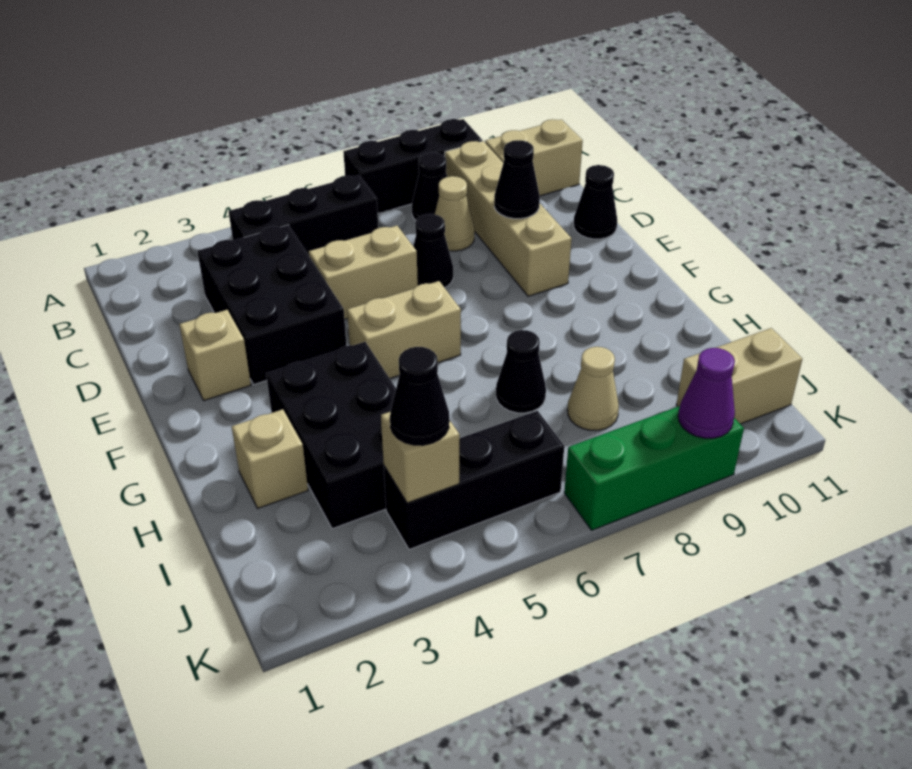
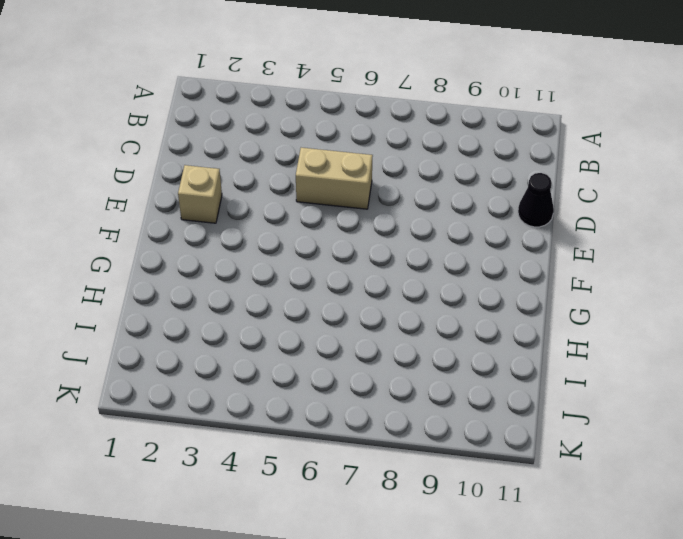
none -> black brick A7:A9 level 1
none -> black brick B4:B6 level 1
none -> black cone B8 level 1

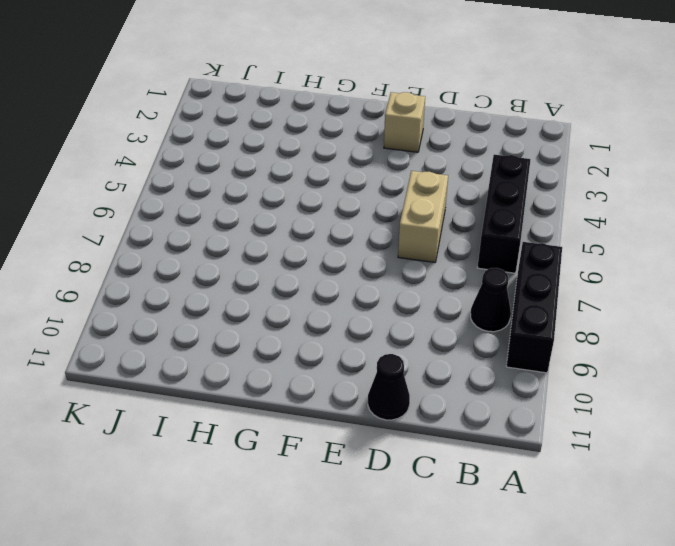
none -> tan brick B9:E9 level 1
none -> tan brick B10:B11 level 1
none -> black brick C3:E4 level 1

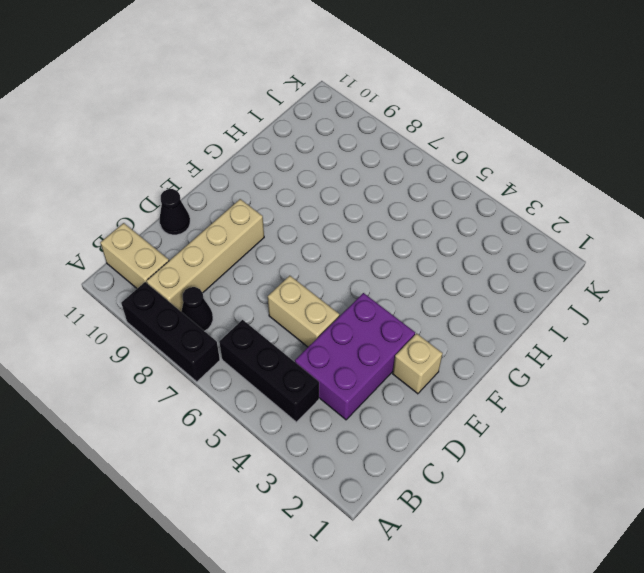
purple brick C3:E4 level 1 -> black brick C3:E4 level 1
none -> tan cone C8 level 1
none -> black cone D7 level 1
none -> tan brick F5:F6 level 1

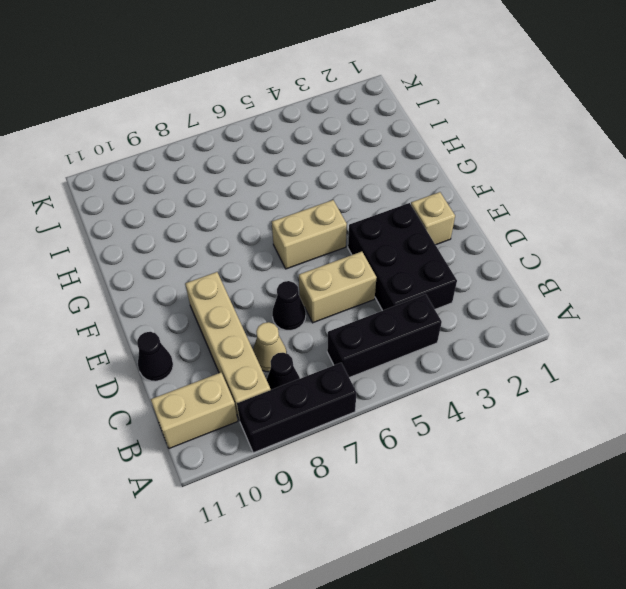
none -> black brick G3:I4 level 1
none -> tan brick H2 level 1
none -> black cone H7 level 1

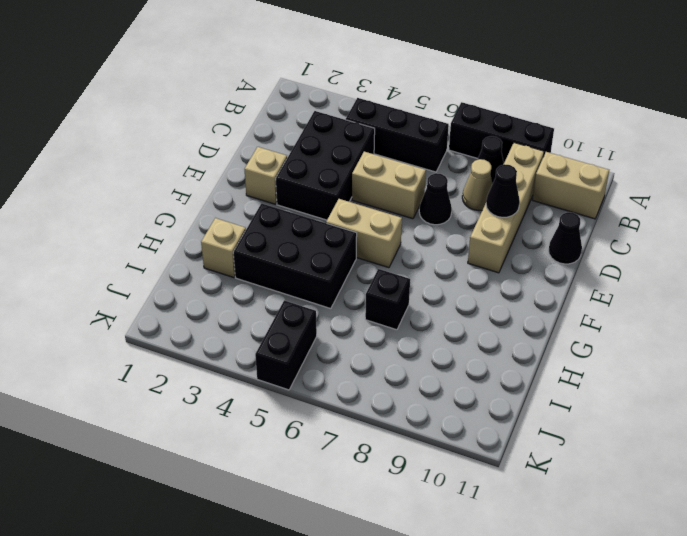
black brick G3:H5 level 1 -> black brick G3:I4 level 1
black brick H7 level 1 -> black cone H7 level 1
black brick J5:K5 level 1 -> black brick J4:J6 level 1
none -> tan cone I8 level 1
none -> tan brick J10:J11 level 1
none -> green brick K7:K9 level 1

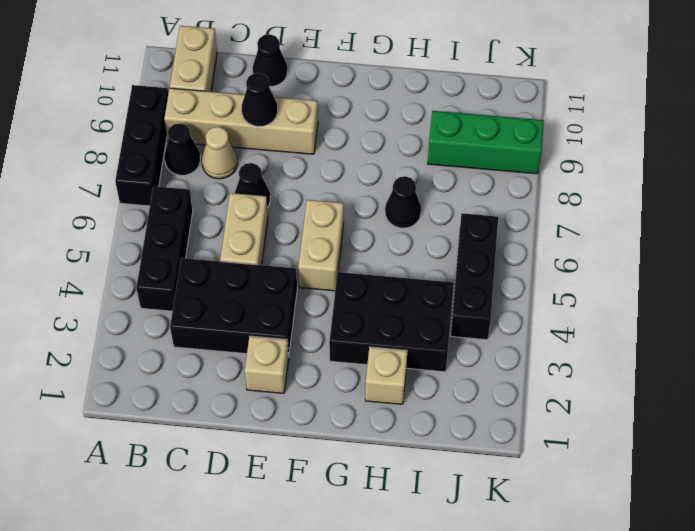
green brick I9:K9 level 1 -> green brick K7:K9 level 1
none -> tan cone I8 level 1
none -> tan brick J10:J11 level 1
none -> tan brick J4 level 2

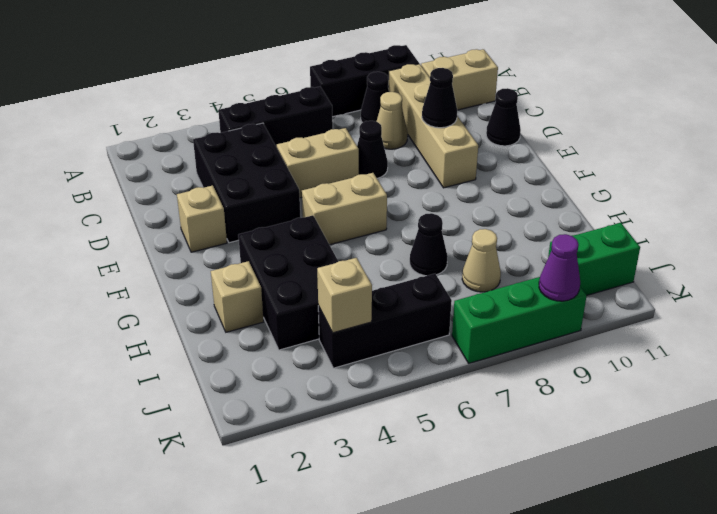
green brick J10:J11 level 1 -> tan brick J10:J11 level 1
none -> black cone J4 level 3

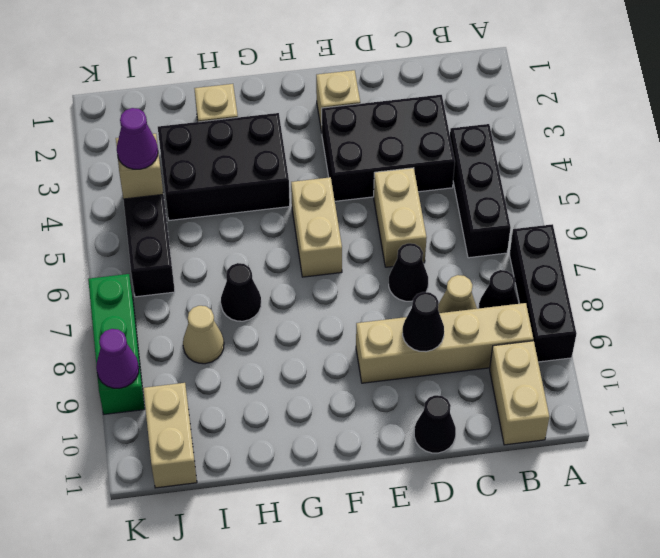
purple cone J4 level 3 -> black cone J4 level 3

